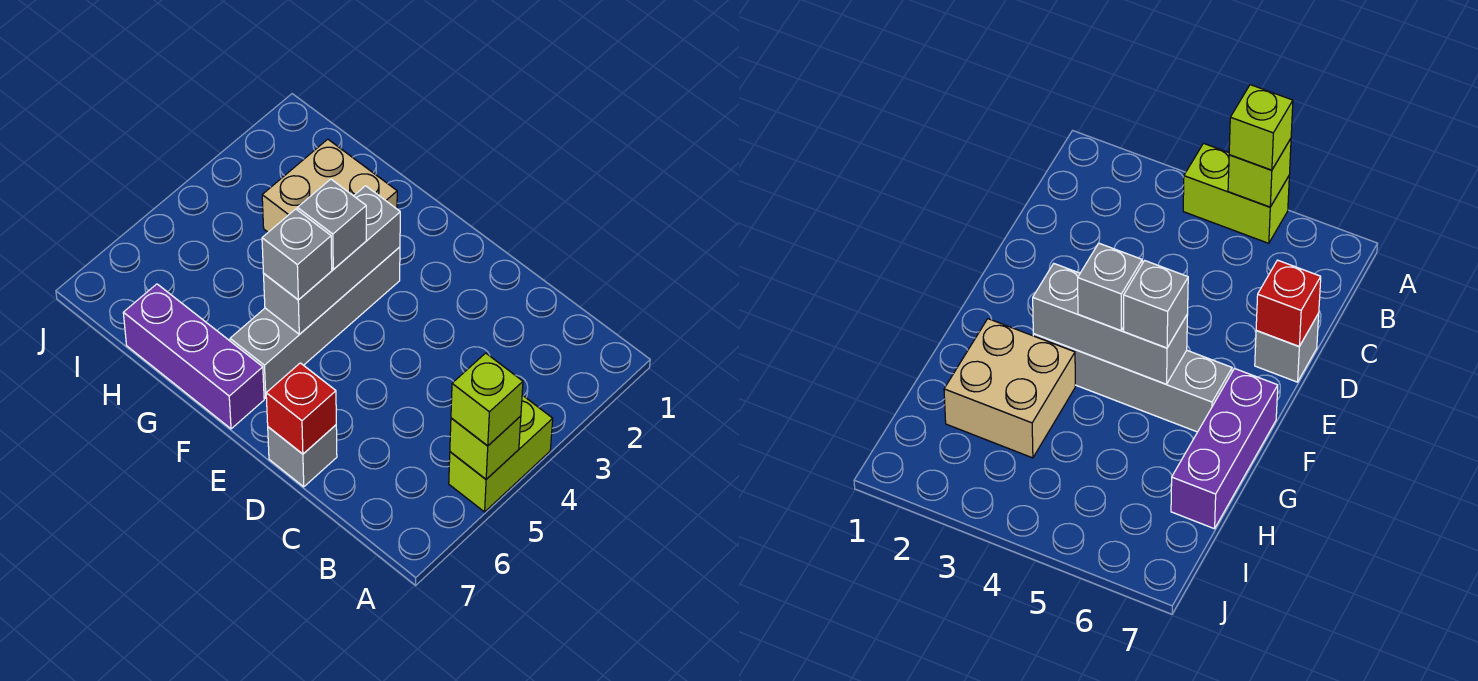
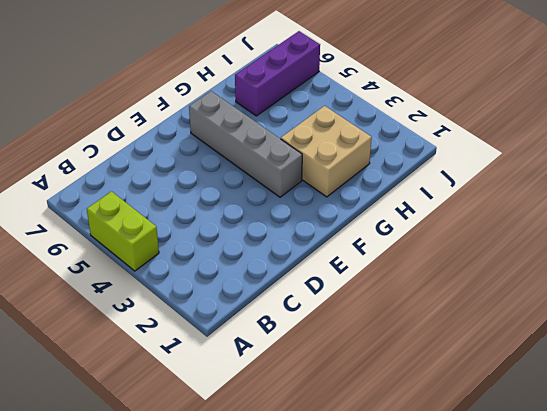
purple brick H6:J6 level 1 -> purple brick F7:H7 level 1
none -> grey brick D7 level 1
none -> lime brick A5 level 2

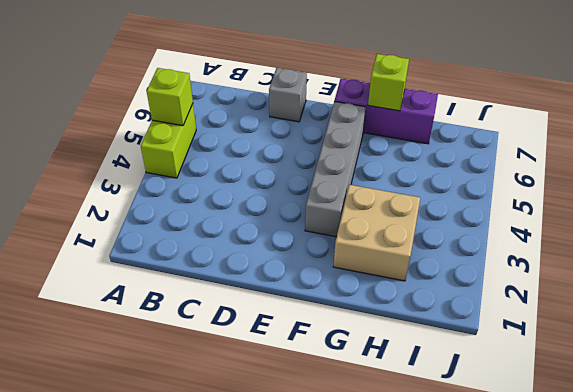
lime brick G7 level 2 -> lime brick A5 level 3
none -> red brick D7 level 2
none -> grey brick F3:F5 level 2

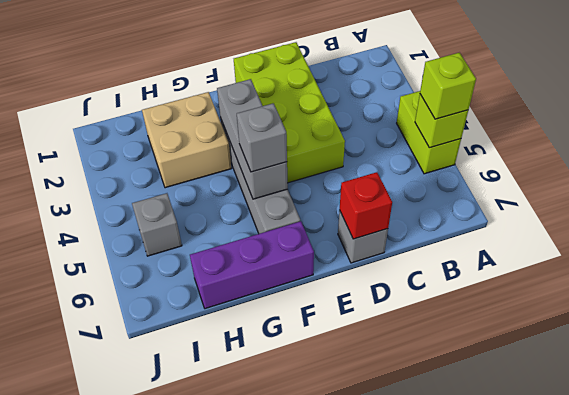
lime brick D1:E4 level 1 -> none
grey brick I5 level 1 -> grey brick F4 level 3

